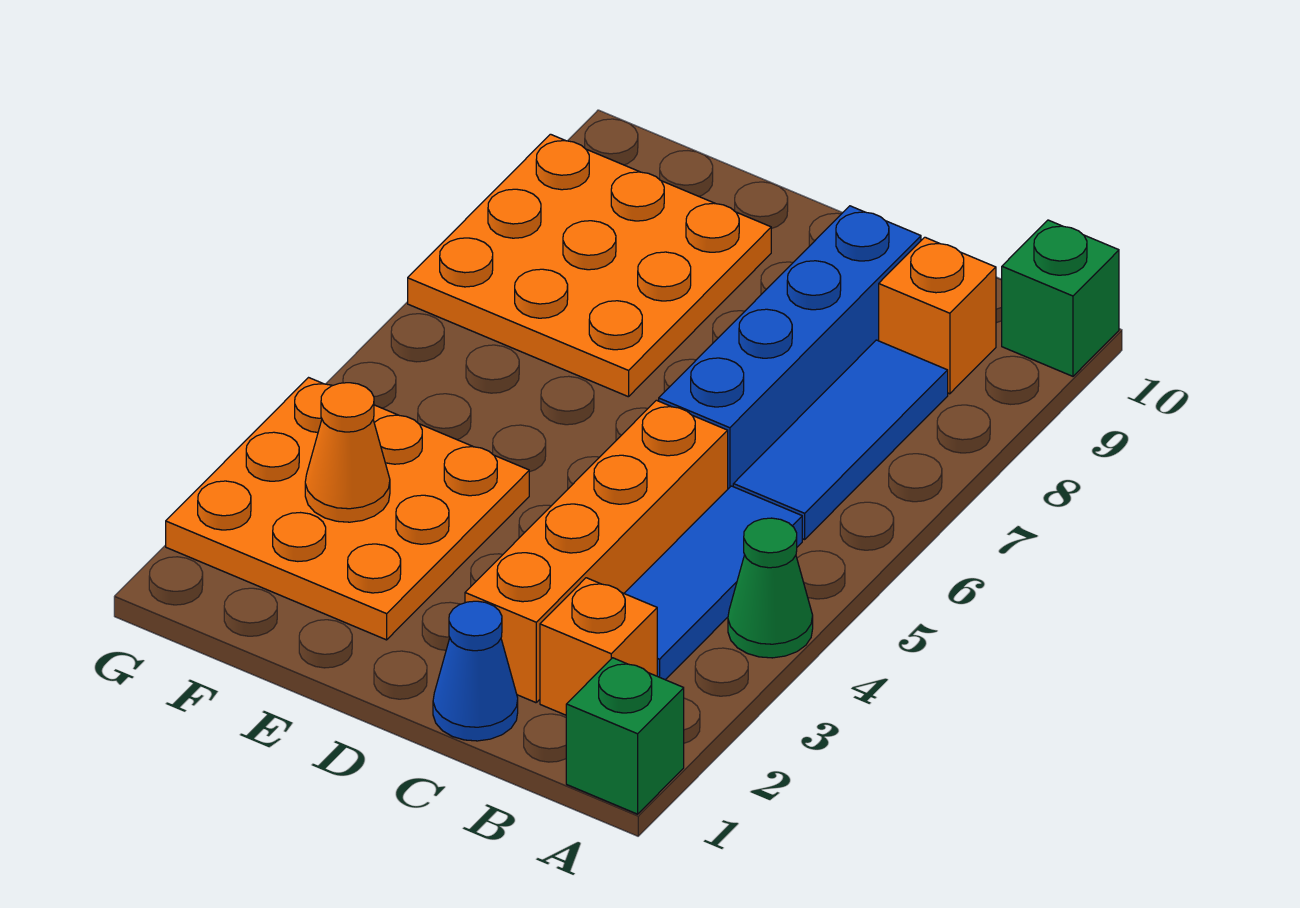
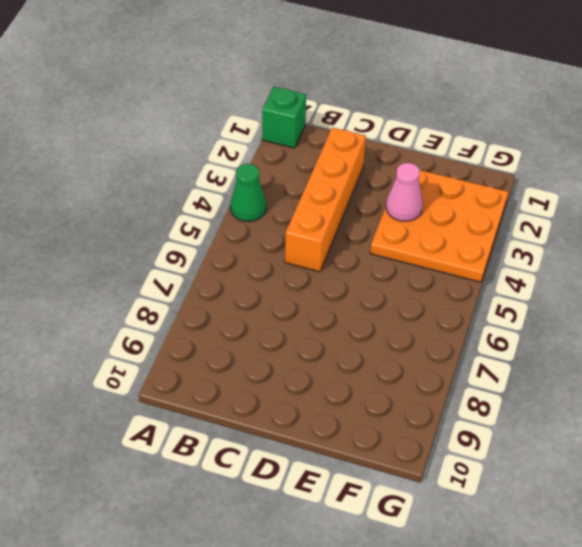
pink cone E3 level 2 -> none
none -> green brick A10 level 1
none -> orange brick B2 level 1
none -> blue tile B3:B5 level 1

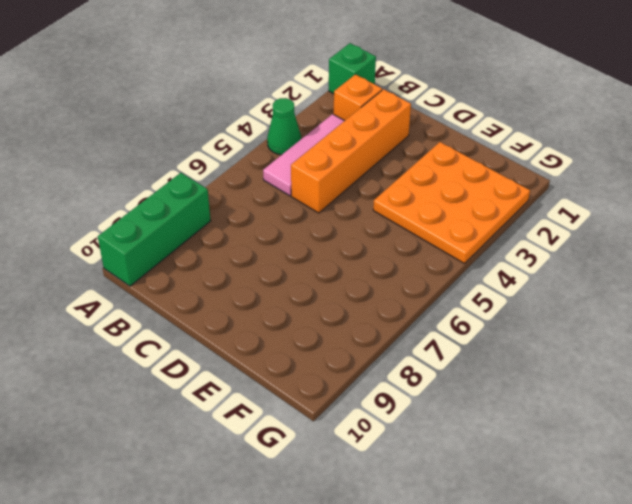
green brick A8:A10 level 1 -> green brick A10 level 1
pink tile B3:B5 level 1 -> blue tile B3:B5 level 1
none -> blue tile B6:B8 level 1
none -> orange brick B9 level 1
none -> blue cone C1 level 1

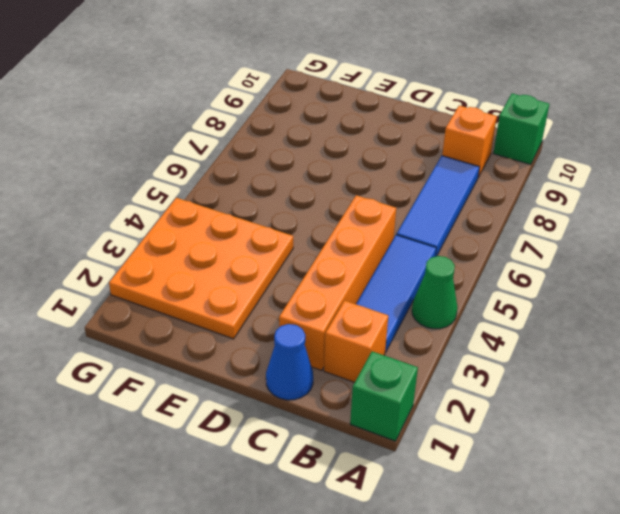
none -> blue brick C6:C9 level 1
none -> orange plate E7:G9 level 1
none -> orange cone F3 level 2

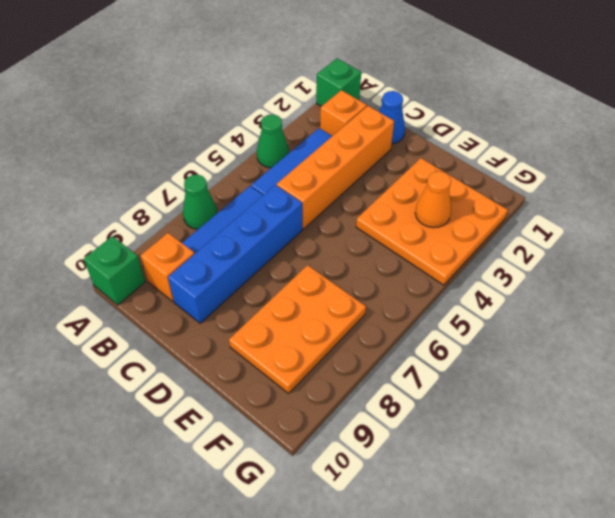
green cone A7 level 1 -> none
orange plate E7:F9 level 1 -> orange plate E7:G9 level 1

